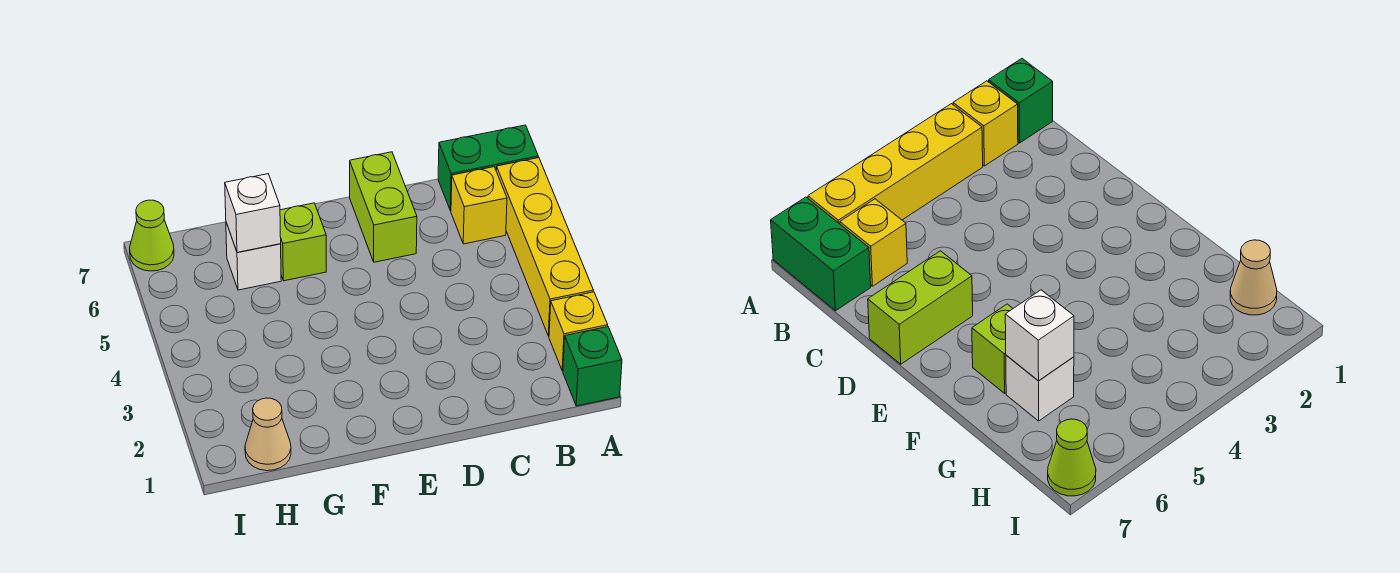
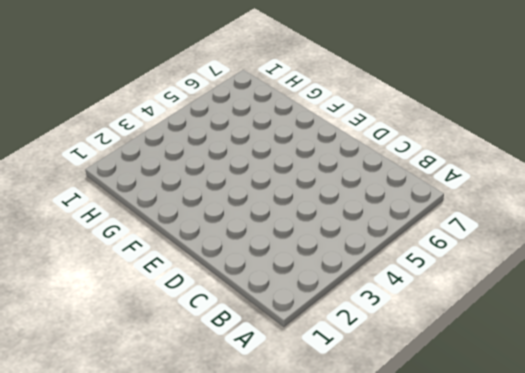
none -> green brick A1 level 1
none -> yellow brick A2 level 1

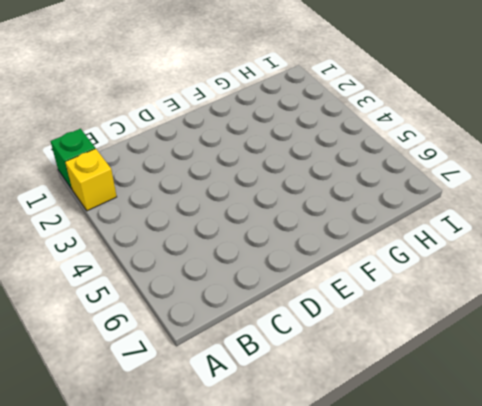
none -> yellow brick A3:A6 level 1
none -> green brick A7:B7 level 1

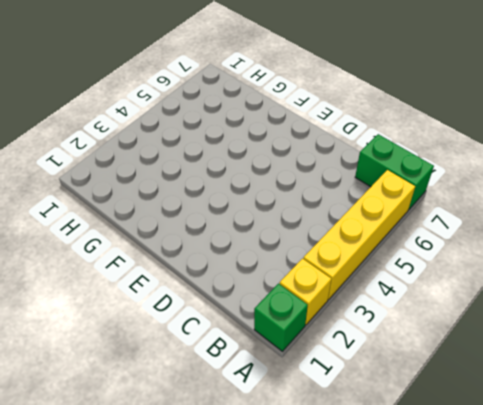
none -> yellow brick B6 level 1
none -> lime brick D6:D7 level 1

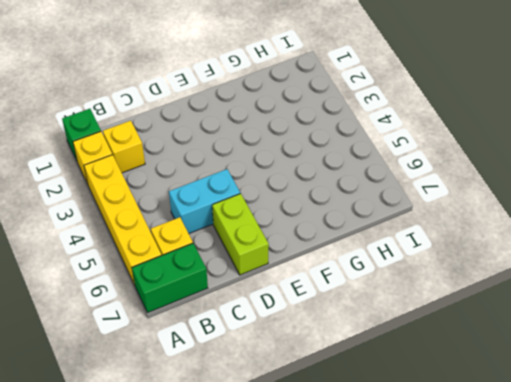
yellow brick B2 level 1 -> none
cyan brick C5:D5 level 1 -> none
none -> lime brick F6 level 1
none -> white brick G6 level 1

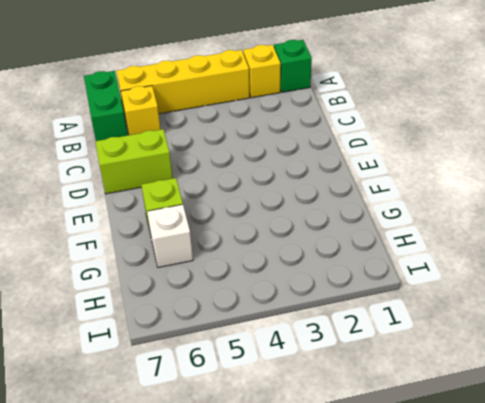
none -> tan cone H1 level 1
none -> lime cone I7 level 1

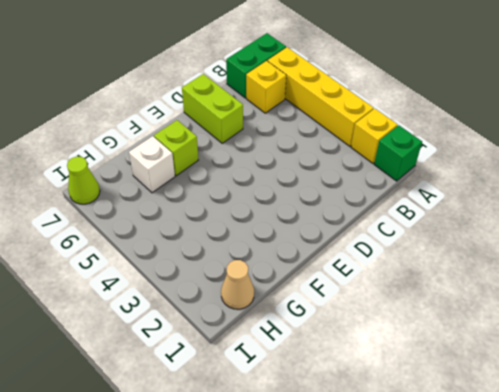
none -> white brick G6 level 2

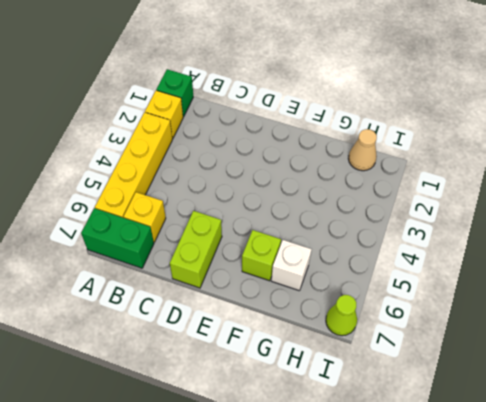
none -> white brick G6 level 2

